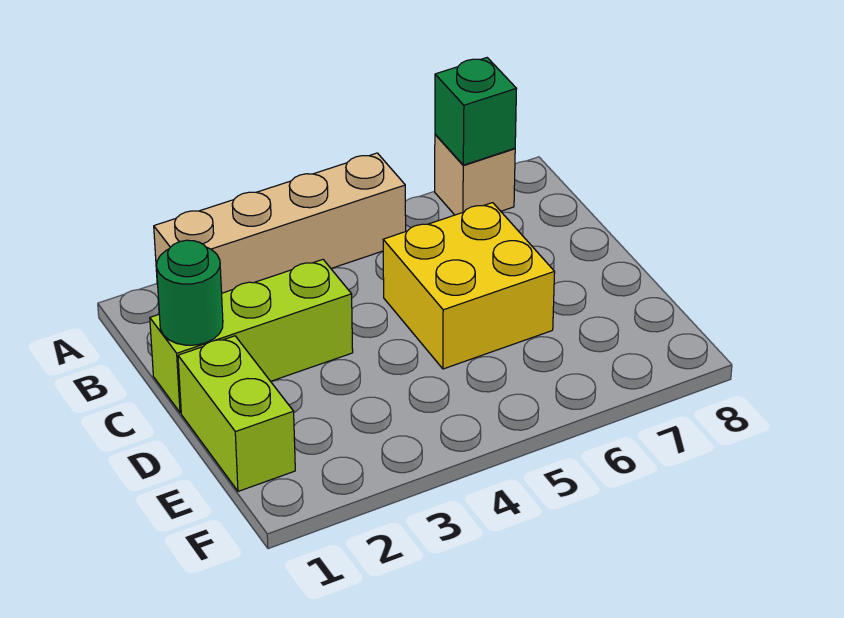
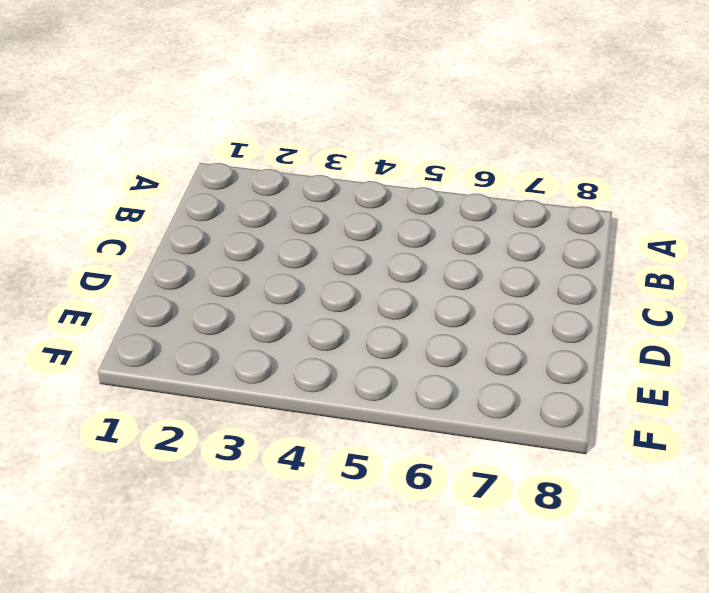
none -> tan brick A2:A5 level 1
none -> tan brick A7 level 1

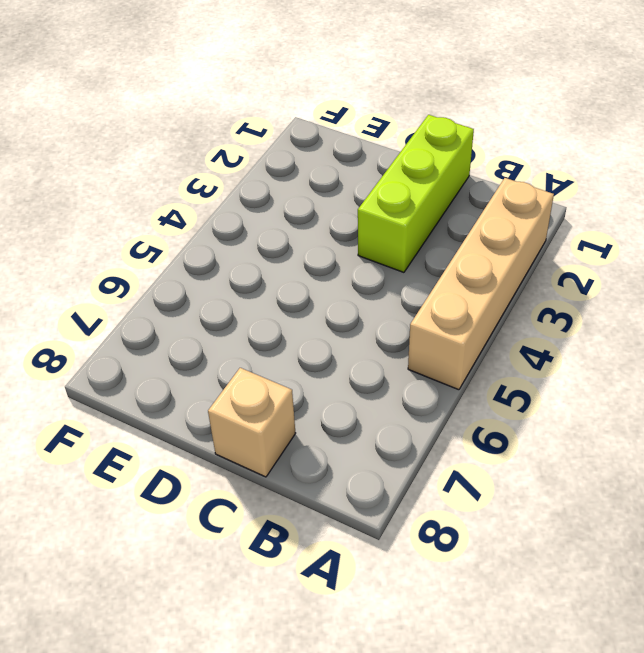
tan brick C8 level 1 -> tan brick A7 level 1
none -> yellow brick C5:D6 level 1
none -> lime brick D1:E1 level 1

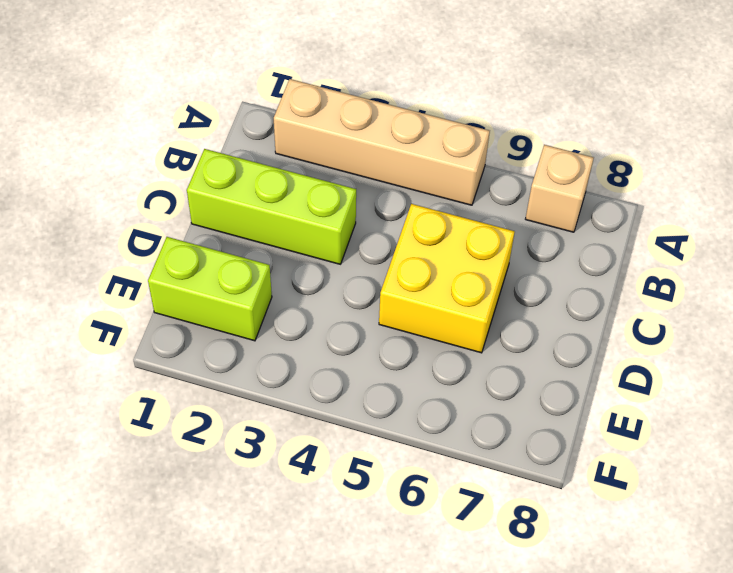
lime brick E1:E2 level 1 -> lime brick D1:E1 level 1
none -> green brick A7 level 2
none -> green round brick C1 level 2

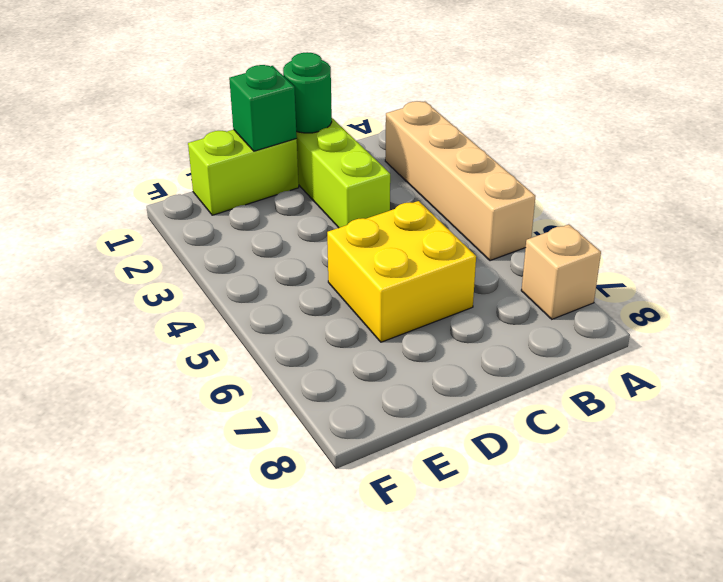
green brick D1 level 2 -> green brick A7 level 2

